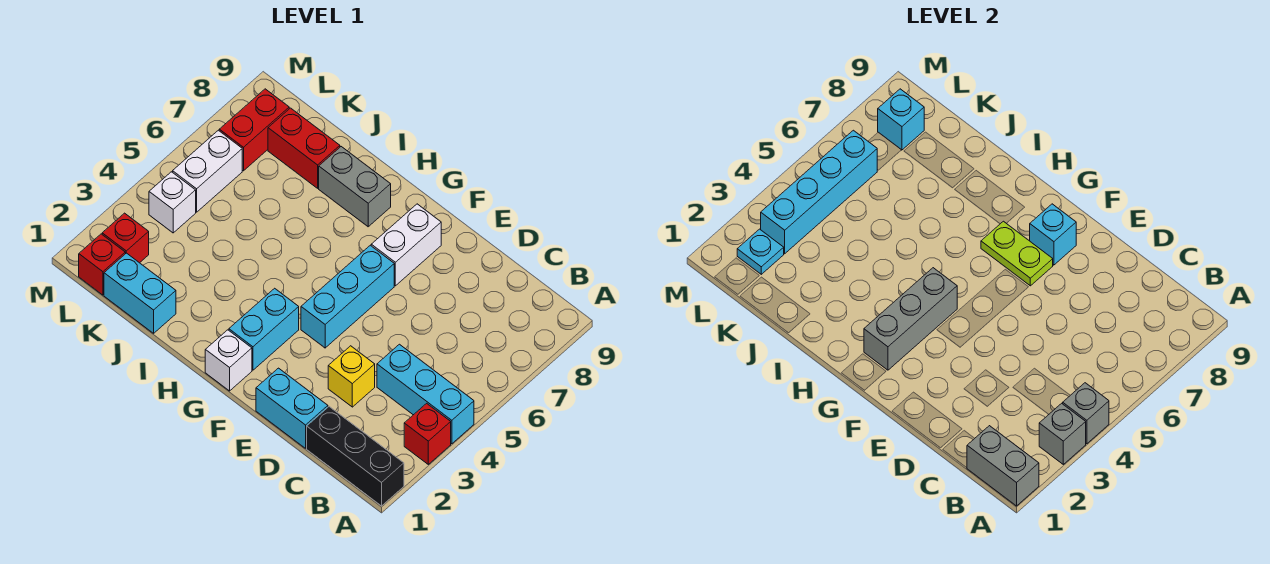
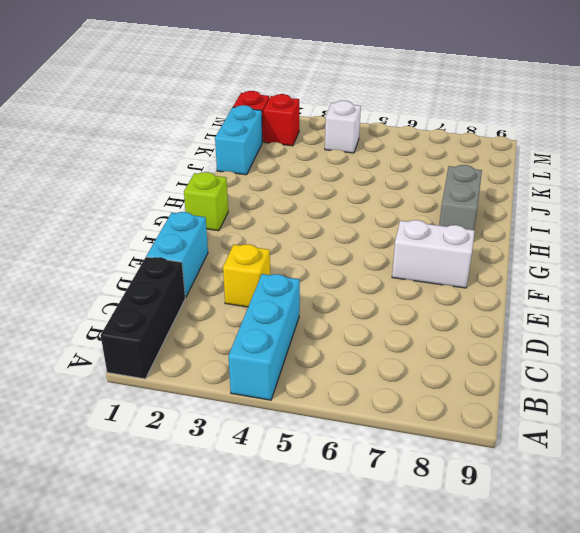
lime brick G1 level 1 -> white brick G1 level 1
none -> red brick A3 level 1
none -> cyan brick F4:F6 level 1
none -> cyan brick G2:G3 level 1

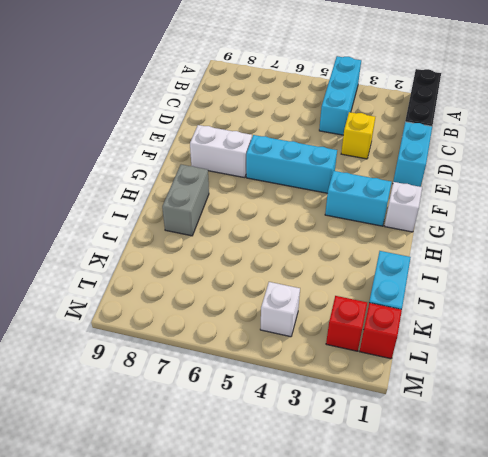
none -> red brick A3 level 1
none -> red brick J8:K8 level 1
none -> white brick L5:L6 level 1

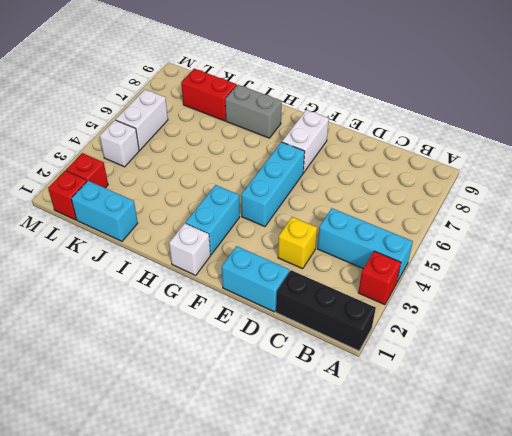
none -> red brick L7:L8 level 1
none -> grey brick A1:B1 level 2
none -> grey brick A3 level 2

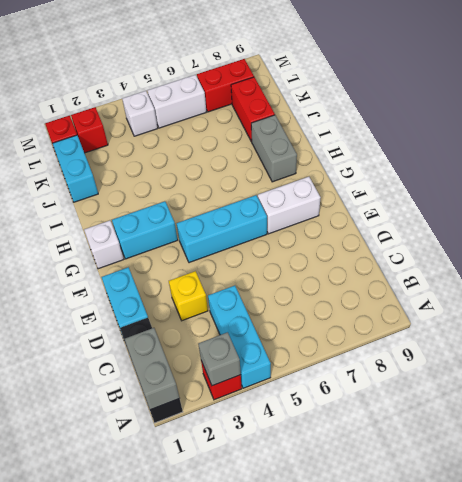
none -> grey brick A4 level 2
none -> lime plate F7:G7 level 2
none -> cyan brick F8 level 2

